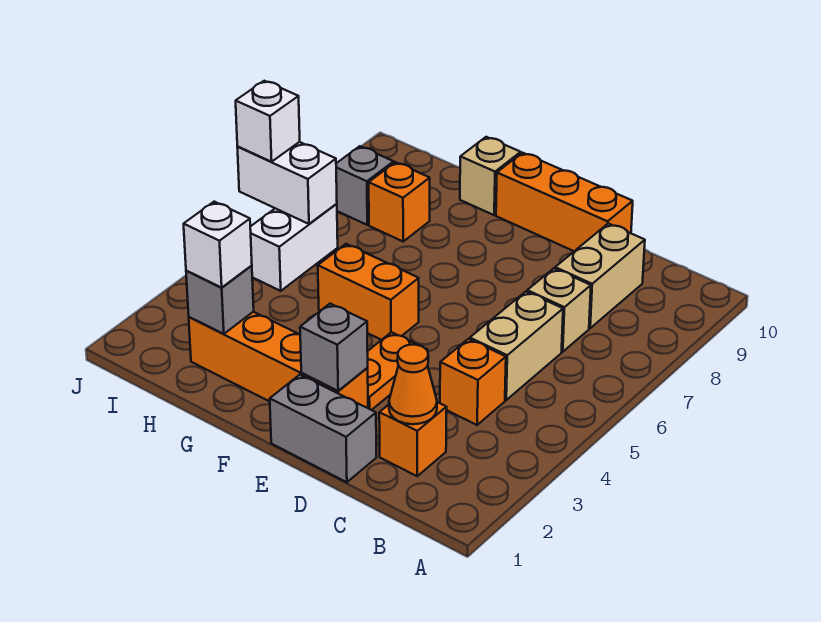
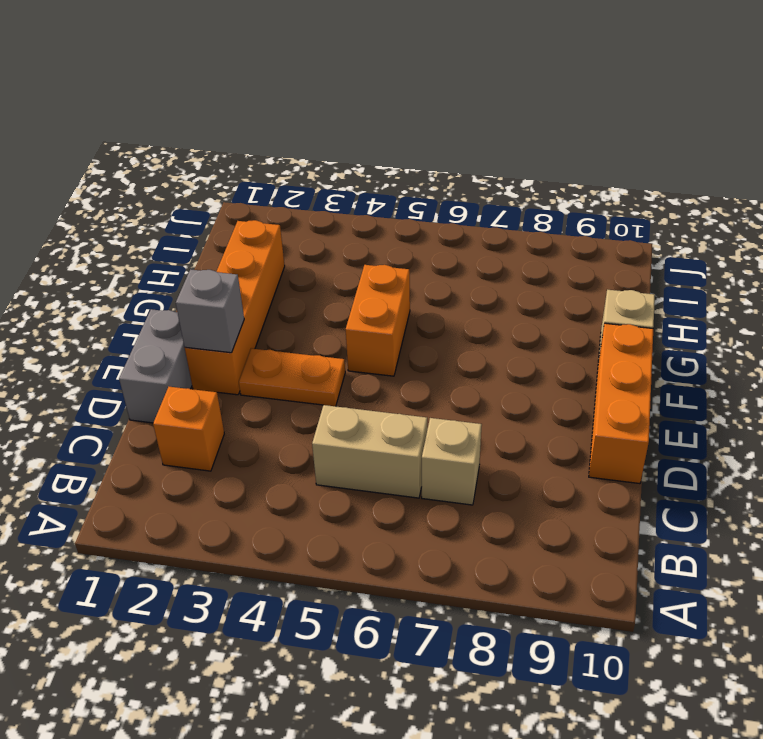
none -> orange brick C4 level 1
none -> tan brick C8:C9 level 1
none -> orange brick H8 level 1

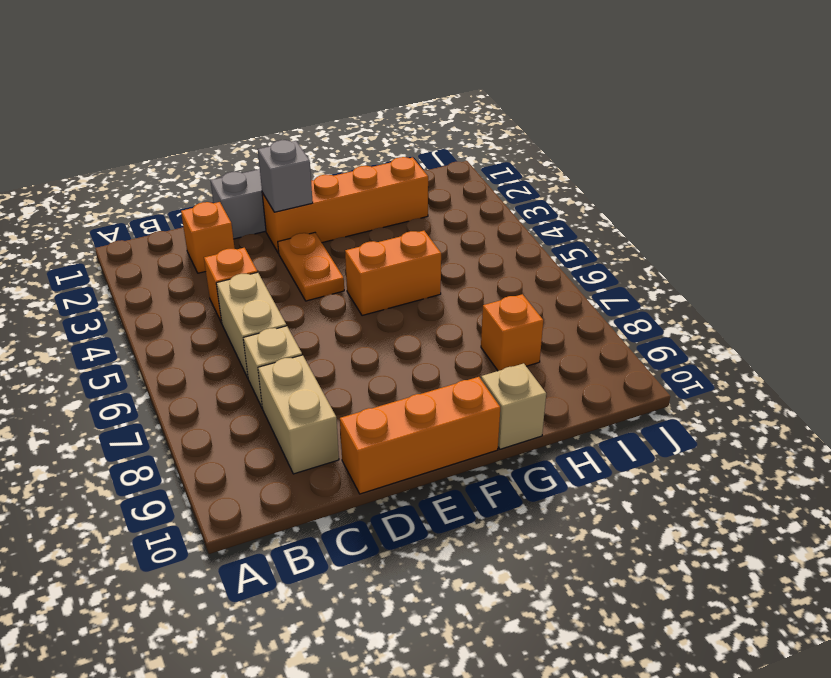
none -> white brick I5:I6 level 1
none -> grey brick I8 level 1
none -> orange cone C2 level 2

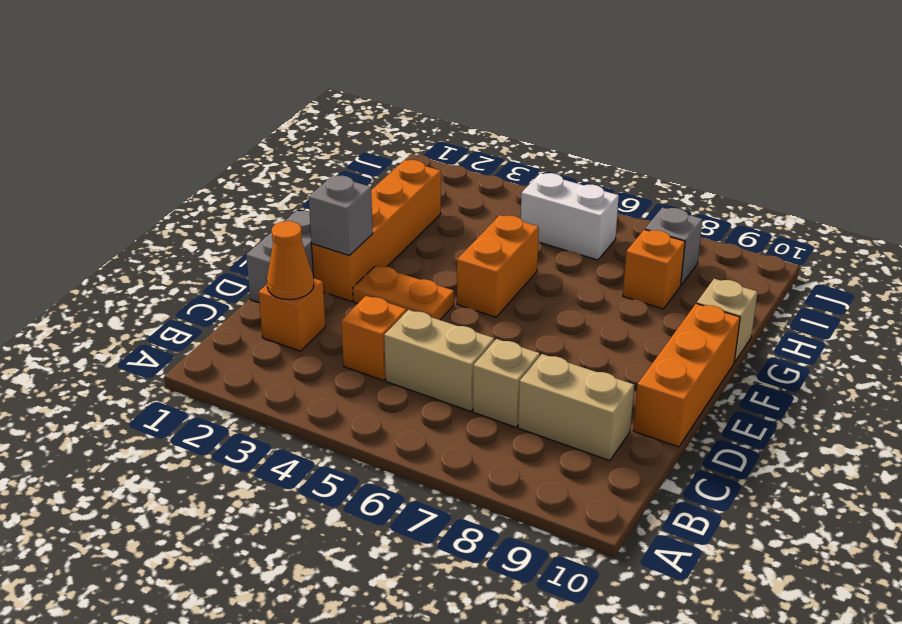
none -> grey brick H2 level 2
none -> white brick I6:J6 level 2
none -> white brick H2 level 3

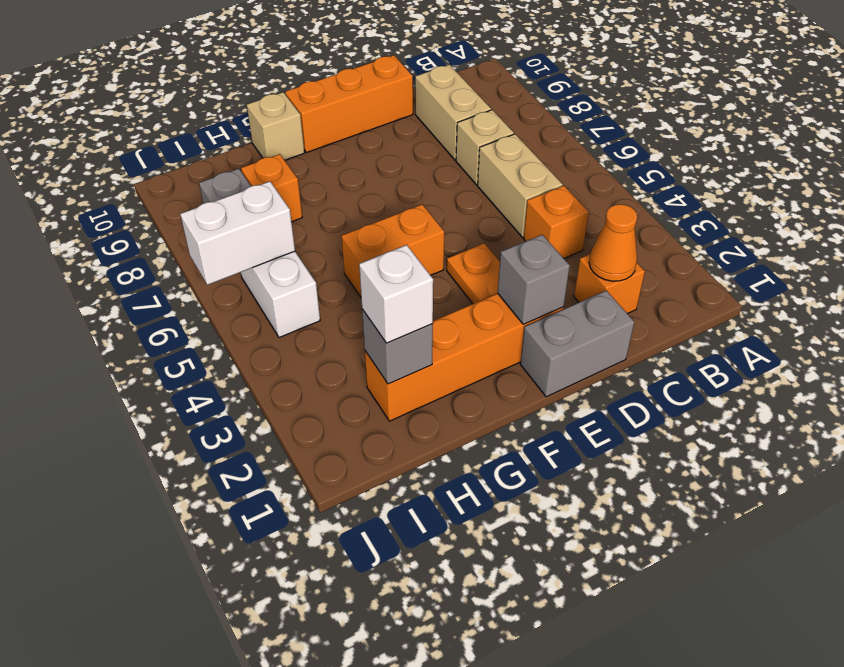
none -> white brick J6 level 3

